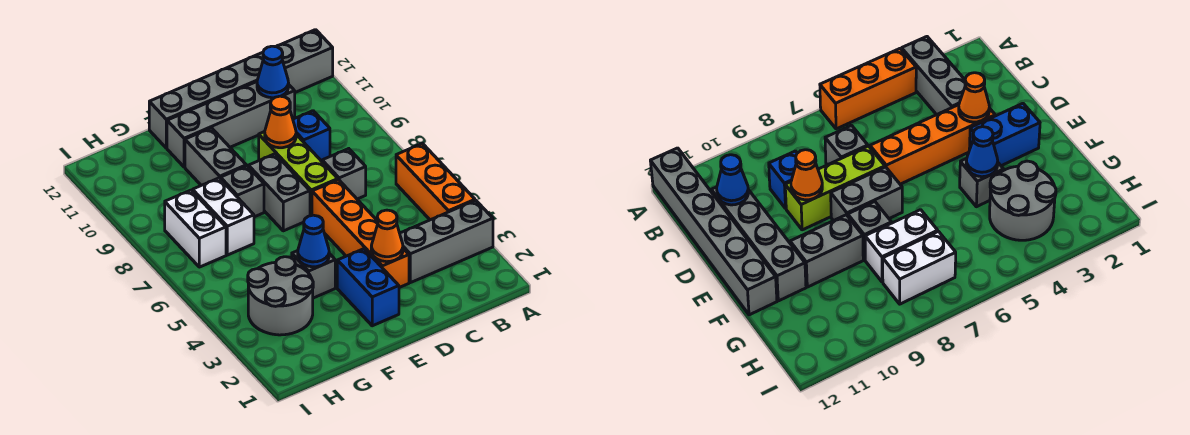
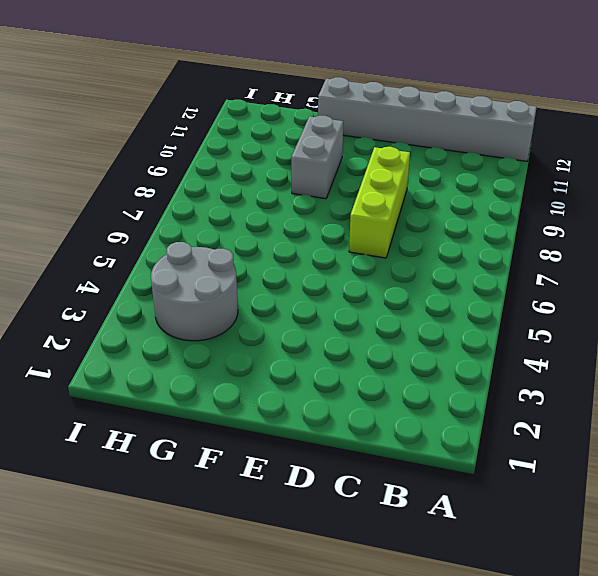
none -> grey brick A3:C3 level 1
none -> orange brick A4:A6 level 1
none -> grey brick C7 level 1

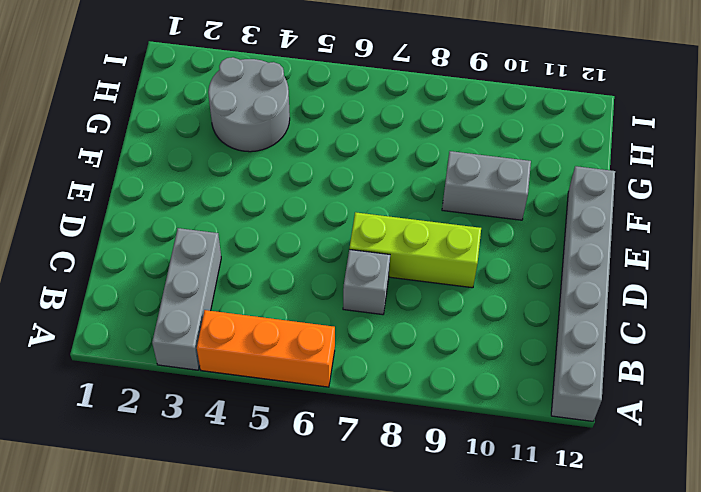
none -> blue brick C9 level 1
none -> grey brick C11:F11 level 1
none -> orange brick D3:D6 level 1

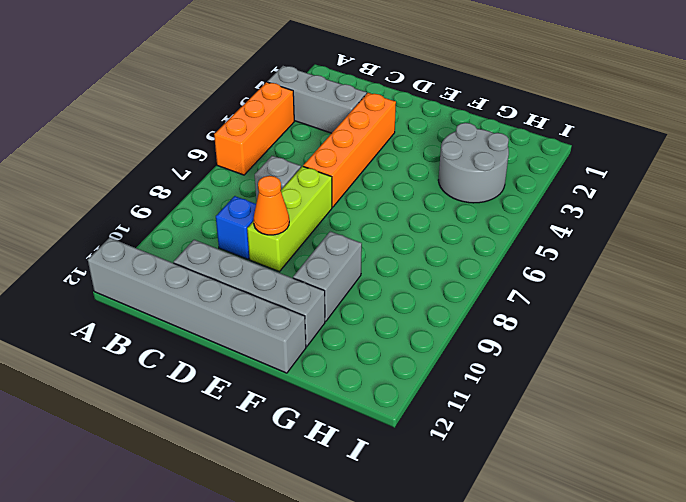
none -> blue brick E2:E3 level 1
none -> grey brick E7:E8 level 1
none -> grey brick F4 level 1

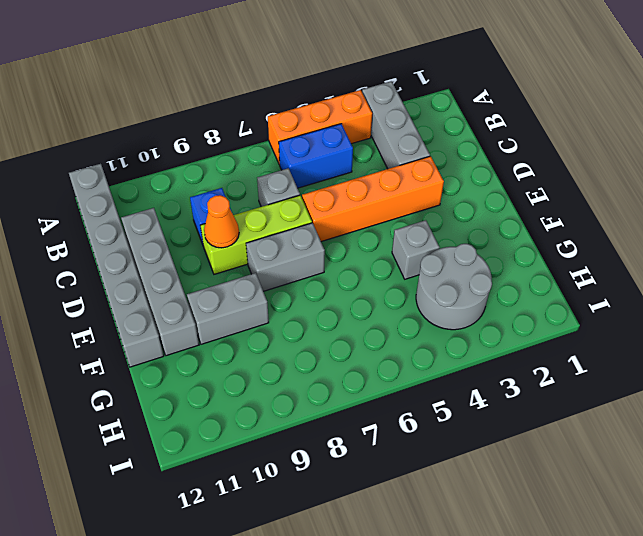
blue brick B5:B6 level 1 -> blue brick E2:E3 level 1
none -> grey brick F8 level 1
none -> white brick G7:G8 level 1
none -> white brick H7:H8 level 1

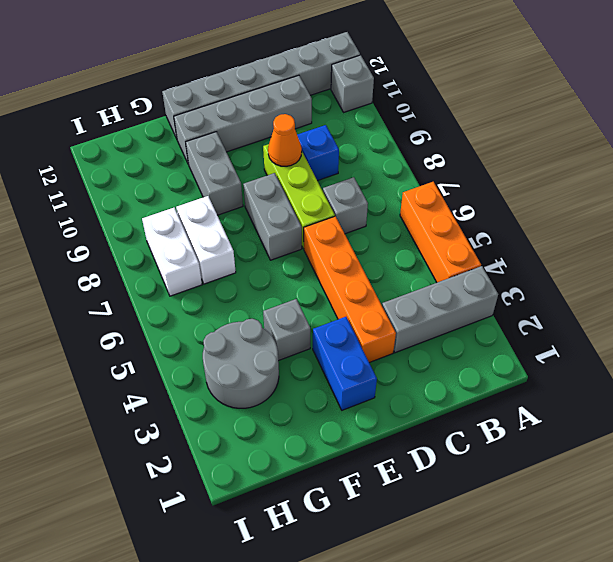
grey brick A11 level 1 -> grey brick F8 level 1
none -> blue cone C11 level 2
none -> orange cone D3 level 2
none -> blue cone F4 level 2

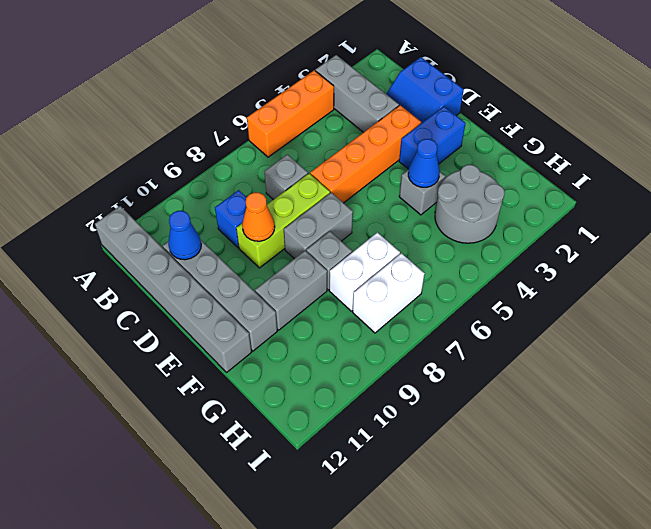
blue slope C1:D2 level 1 top 1 -> none
none -> orange cone D3 level 2

